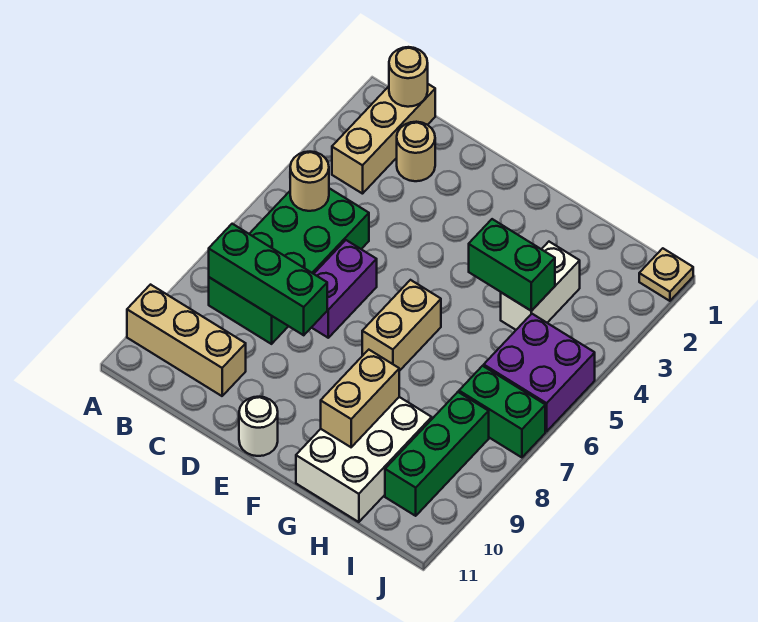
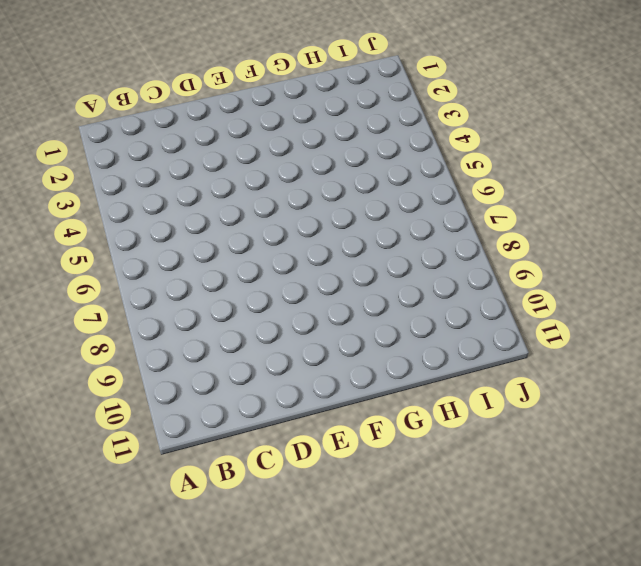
none -> tan brick A10:C10 level 1
none -> tan brick B1:B3 level 1
none -> green brick B5:C8 level 1

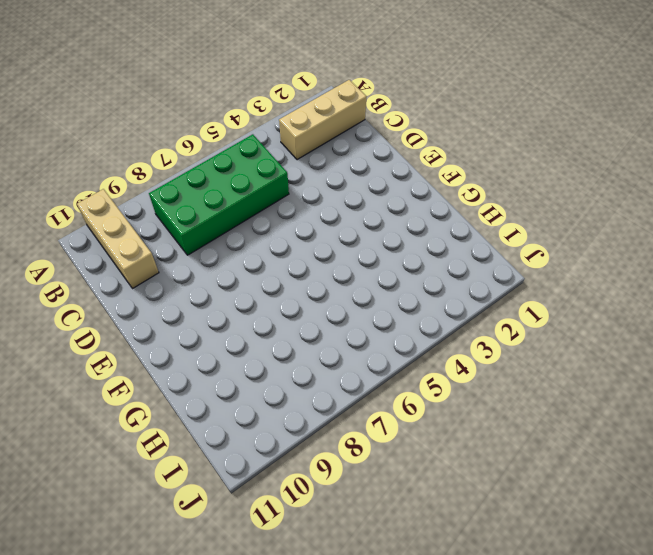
none -> tan round brick C2 level 1
none -> purple brick D6:D7 level 1
none -> white round brick E11 level 1

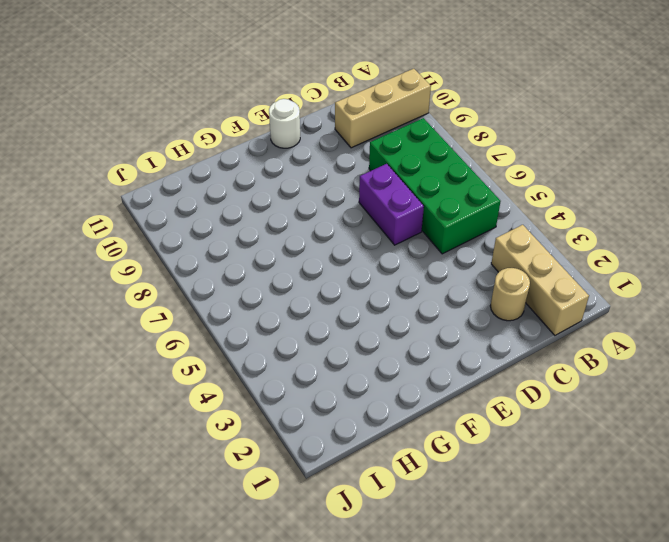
none -> tan brick F6:F7 level 1
none -> white brick G9:H11 level 1
none -> white brick H3:H4 level 1

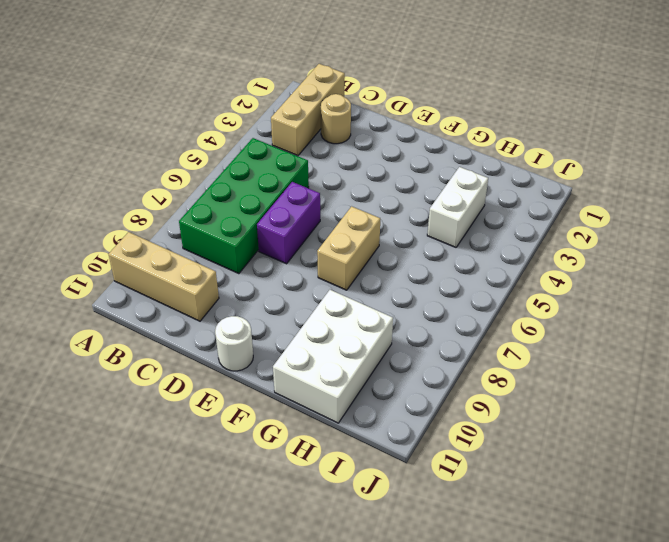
none -> purple brick I5:J6 level 1
none -> green brick I7:J7 level 1
none -> green brick I8:I10 level 1

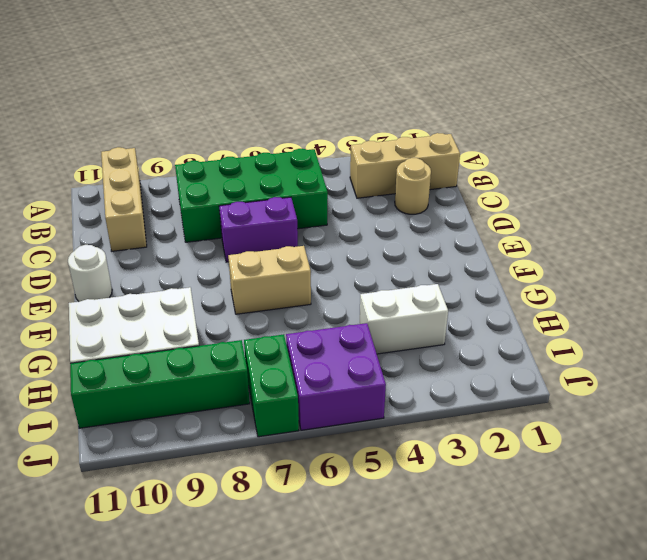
green brick I8:I11 level 1 -> green brick I8:I10 level 1
none -> tan plate J1 level 1
none -> tan round brick B1 level 2
none -> tan round brick B5 level 2

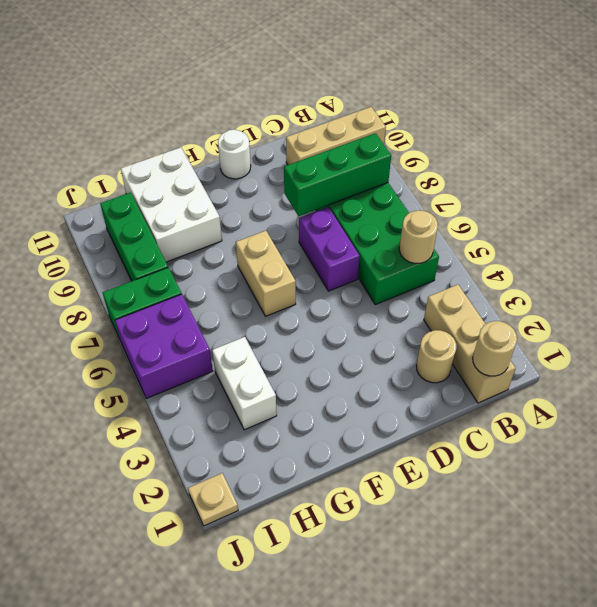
none -> green brick G4:H4 level 2
none -> tan brick G9:G10 level 2

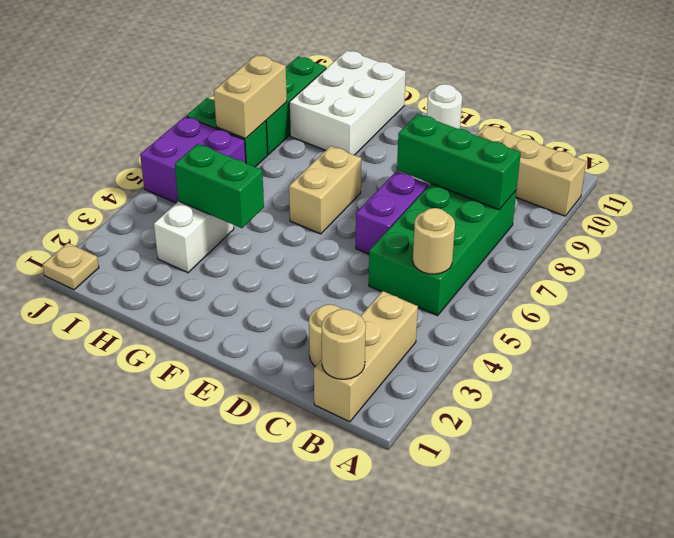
tan brick I7:I8 level 2 -> tan brick G9:G10 level 2

